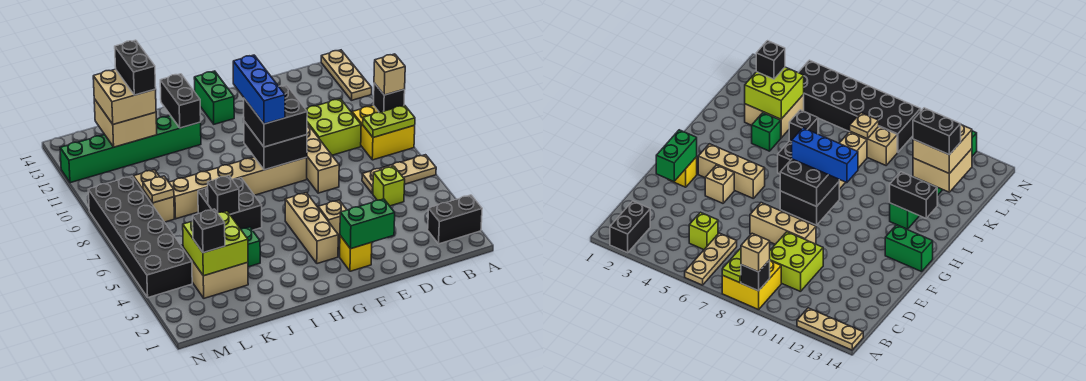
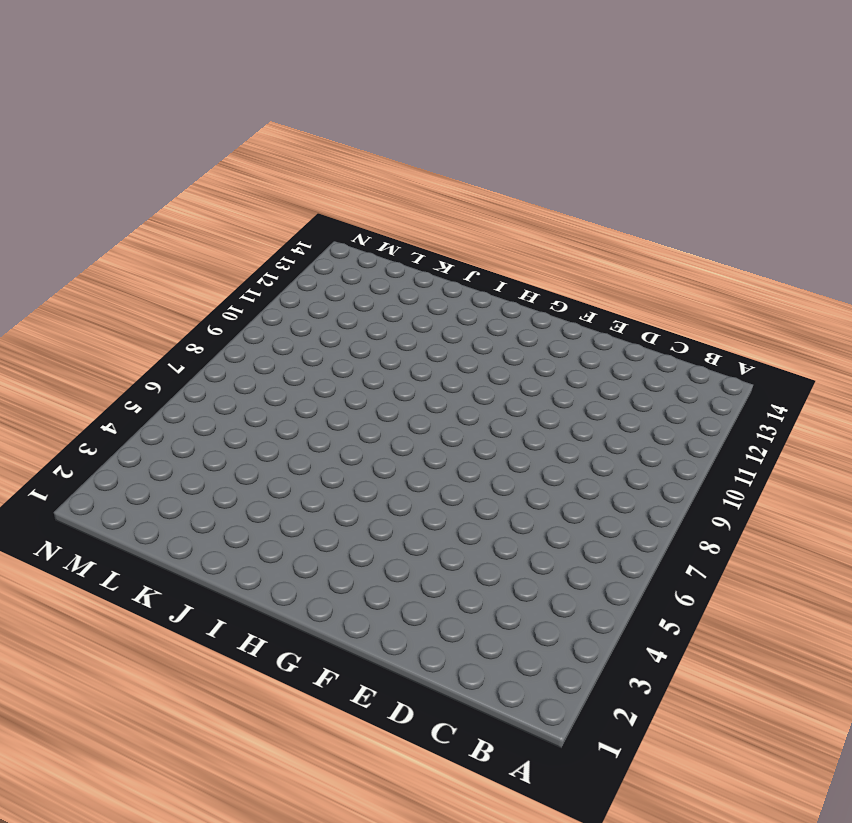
none -> black brick A2:B2 level 1
none -> tan plate A6:C6 level 1
none -> yellow brick A8:B9 level 1
none -> tan plate A12:A14 level 1

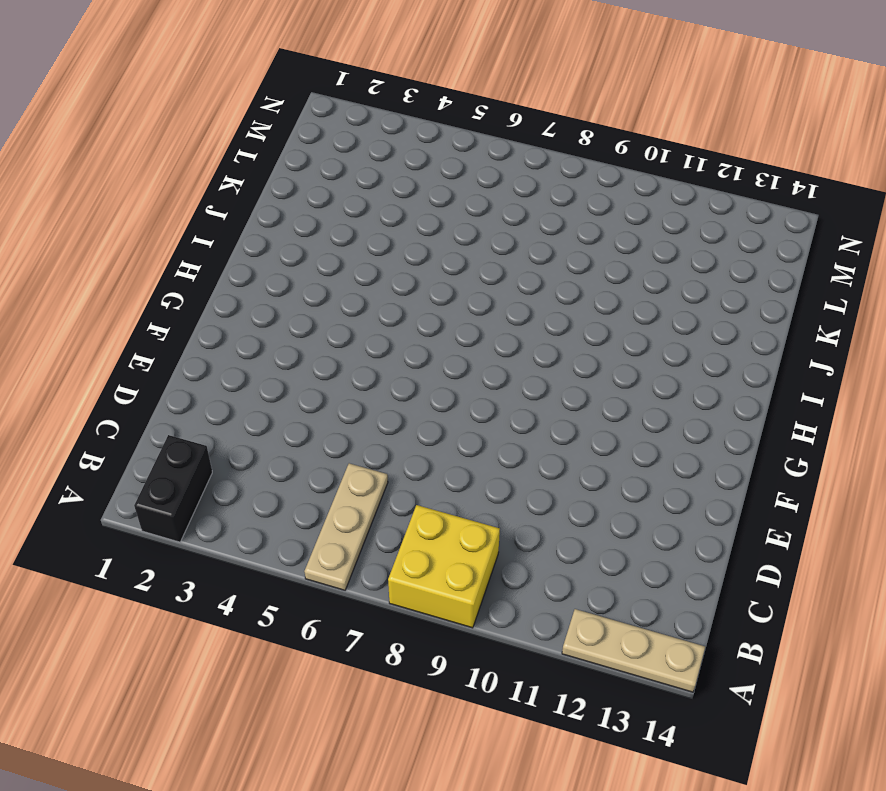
none -> lime brick C5 level 1
none -> lime brick C9:D10 level 1
none -> tan brick E7:E9 level 1
none -> yellow brick F2 level 1

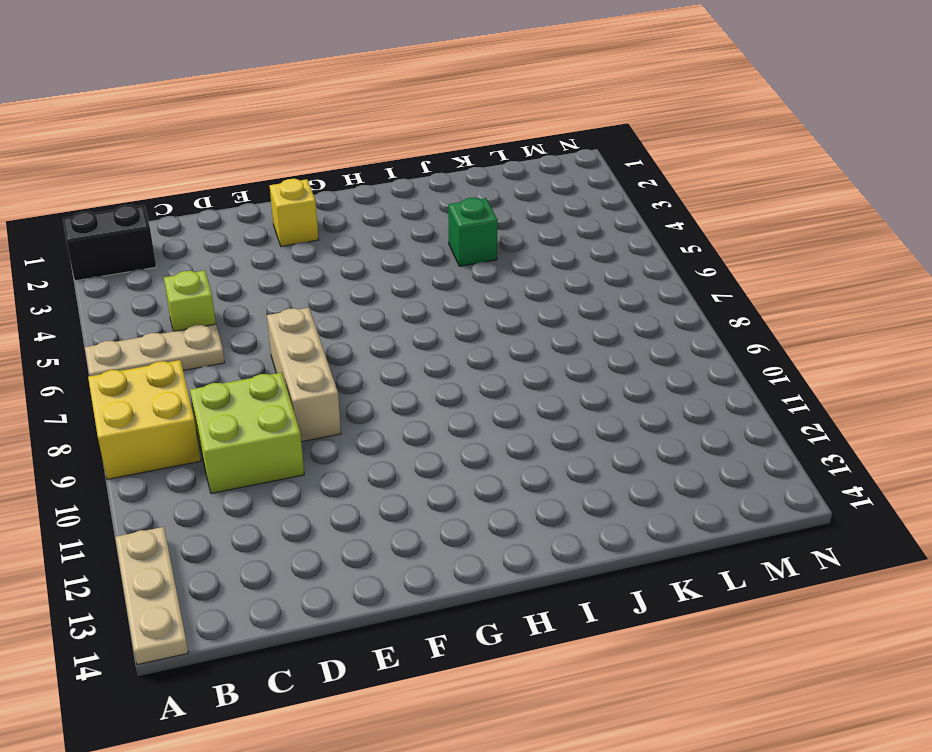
none -> tan brick F4 level 1
none -> tan brick F8:K8 level 1
none -> tan brick G3:G5 level 1
none -> green brick G13:G14 level 1

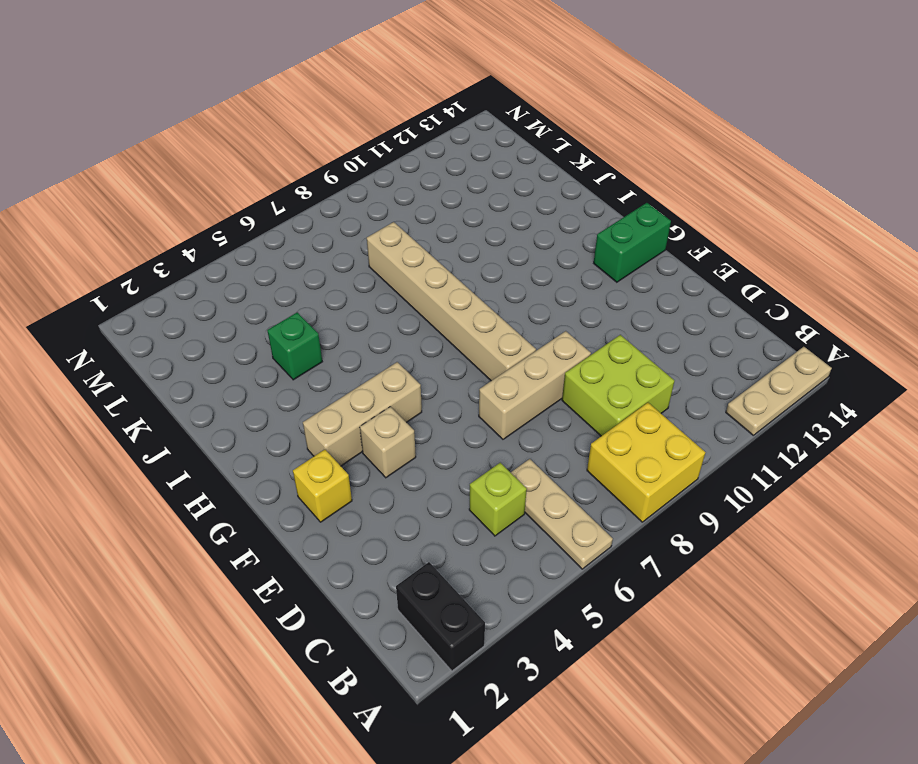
none -> black brick I6:J7 level 1
none -> green brick I12:N12 level 1
none -> tan brick K3:L4 level 1
none -> tan brick L8:L9 level 1

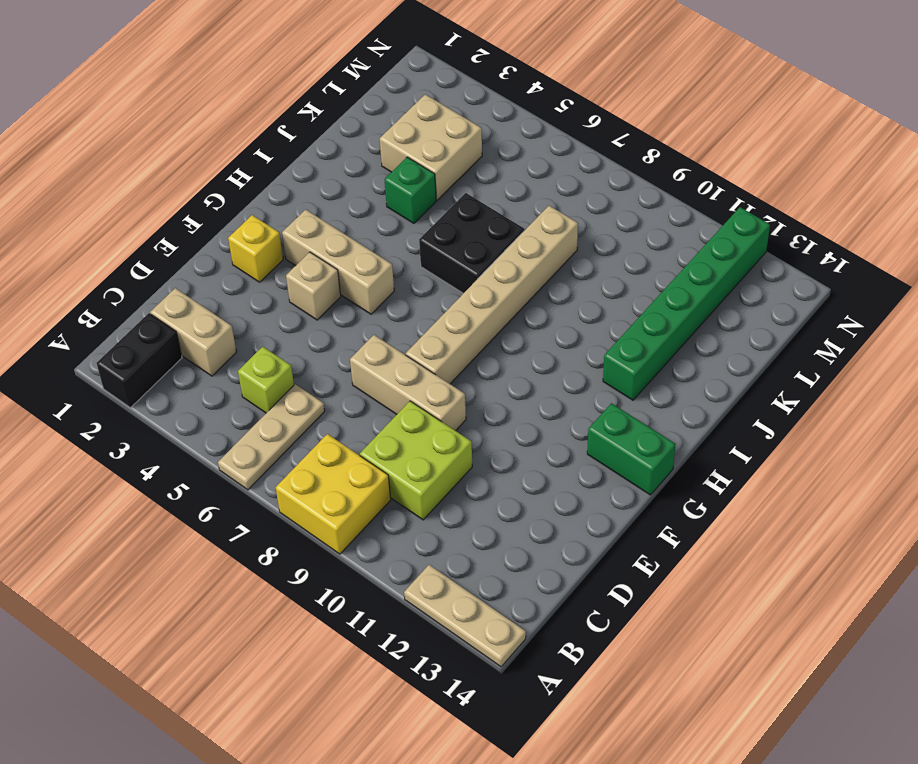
tan brick C2:C3 level 1 -> tan brick L8:L9 level 1
none -> black brick M4:N9 level 1
none -> lime plate A8:B8 level 2
none -> black brick A9 level 2
none -> green brick E2:F2 level 2

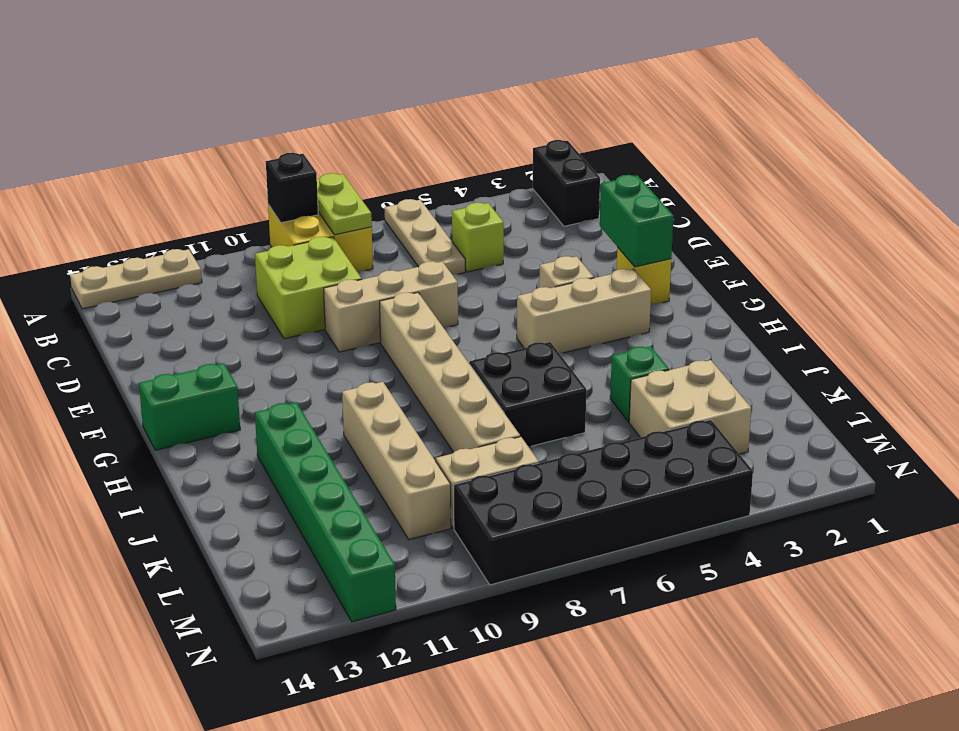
tan brick I10:L10 level 1 -> none
none -> black brick F8:G9 level 2
none -> black brick I12:I13 level 2
none -> black brick J6 level 2
none -> lime brick K3:L4 level 2

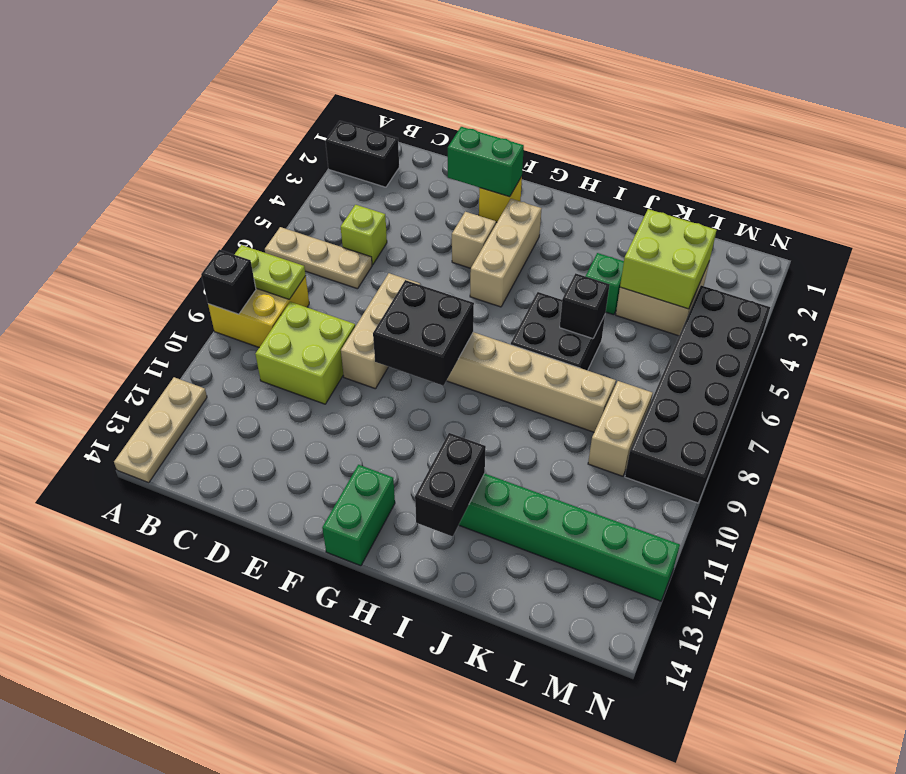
none -> tan brick K12:L13 level 2
none -> tan plate L8 level 2
none -> tan brick A9 level 3
none -> black brick F8:G9 level 3

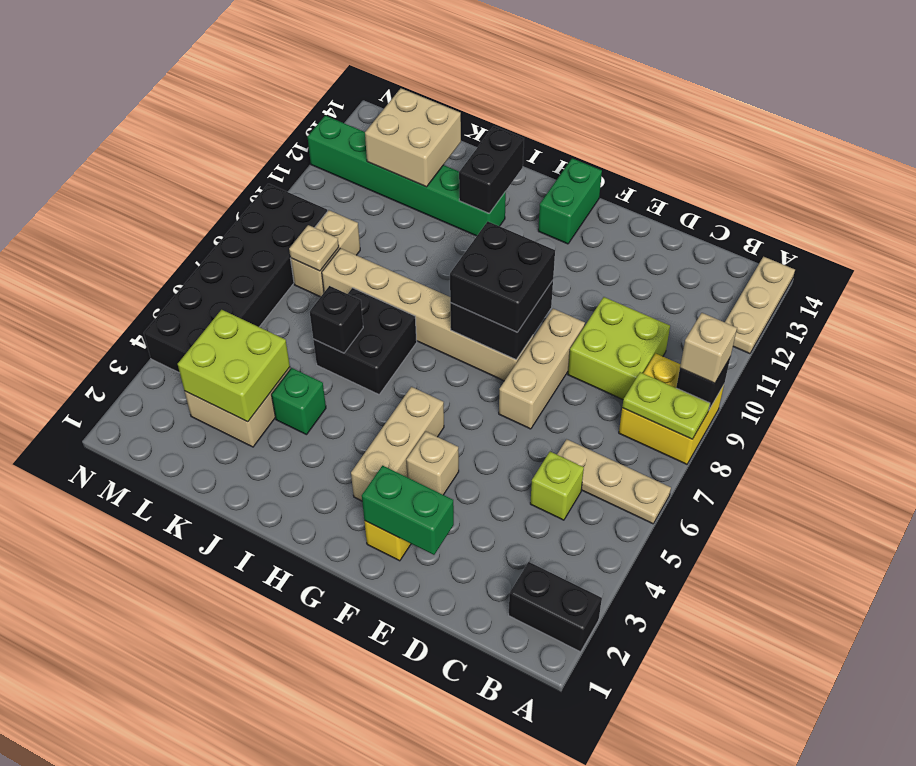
none -> tan brick K12:L13 level 3
none -> black brick L3 level 3
none -> blue brick G8:G10 level 4
none -> black brick K12:K13 level 4

